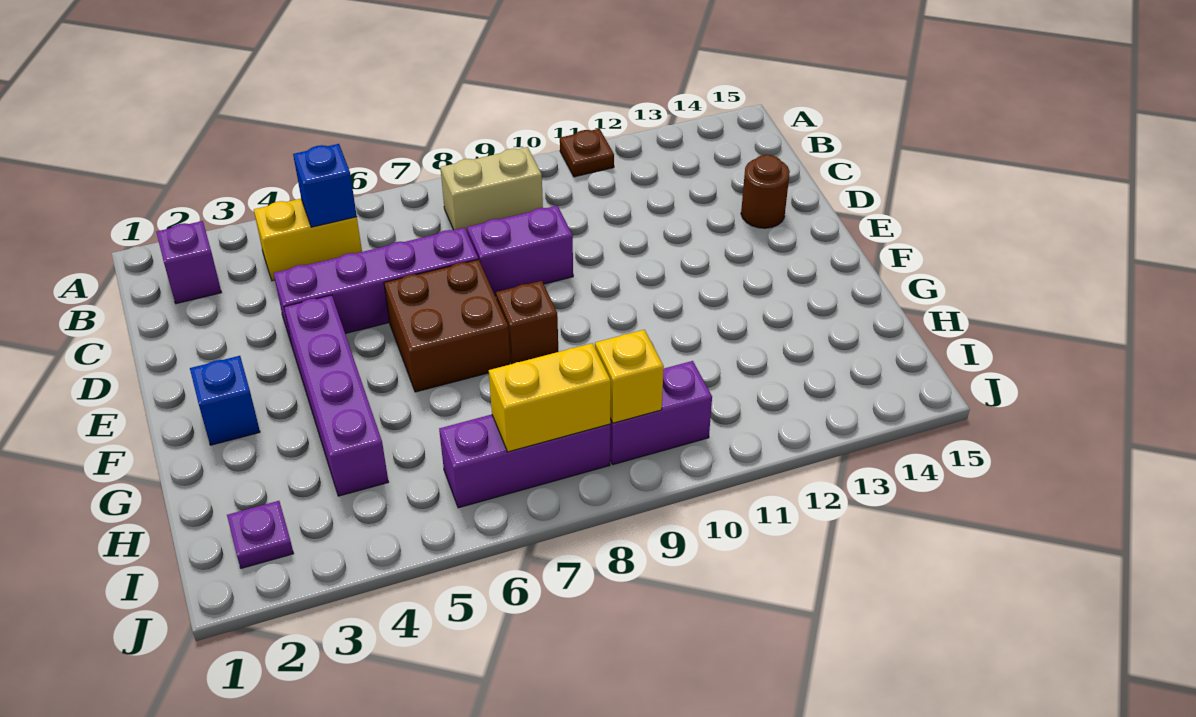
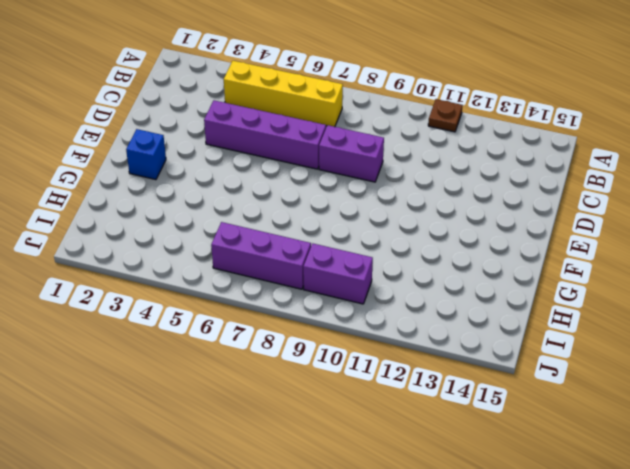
yellow brick B4:B7 level 1 -> yellow brick B4:B5 level 1
none -> purple brick B2 level 1
none -> tan brick B8:B9 level 1
none -> brown round brick D14 level 1

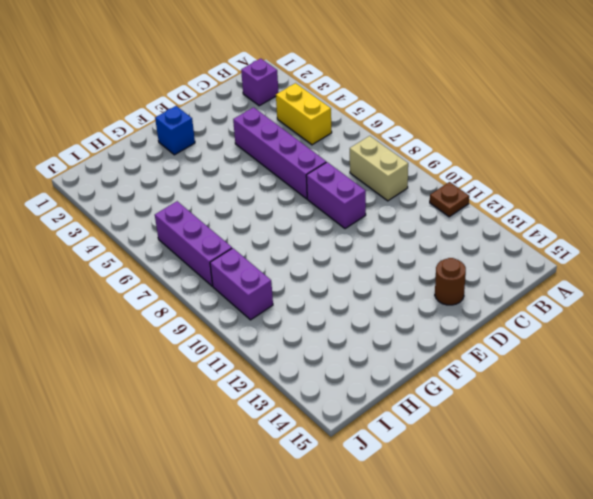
none -> purple brick E4:H4 level 1
none -> brown brick E6:F7 level 1
none -> brown brick F8 level 1

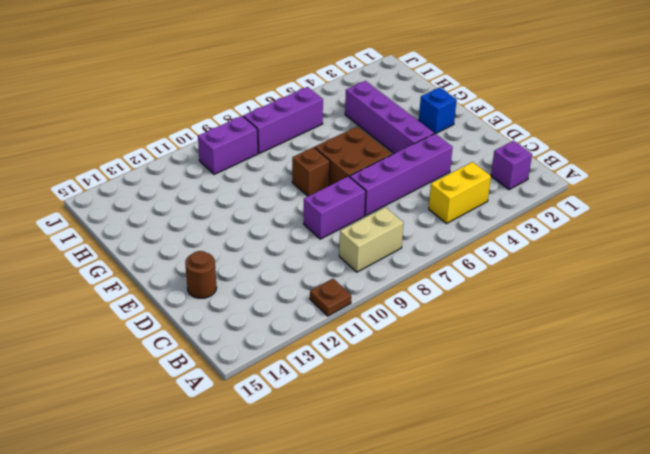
none -> purple plate I2 level 1
none -> blue brick B5 level 2
none -> yellow brick I7:I8 level 2

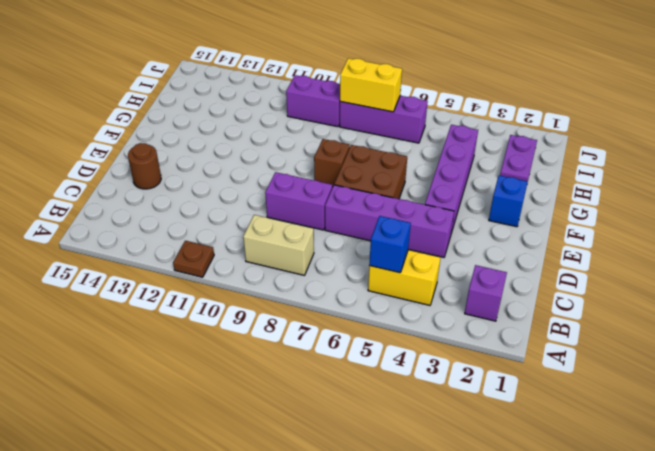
purple plate H2:I2 level 1 -> purple plate I2 level 1
none -> yellow brick I9 level 2

